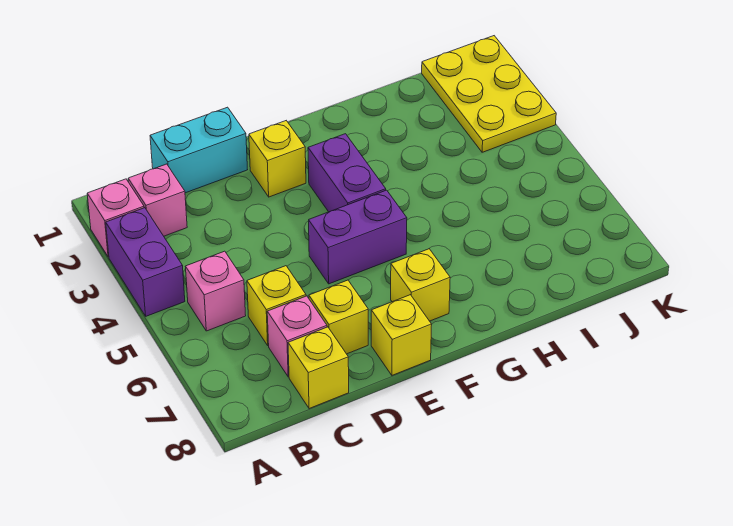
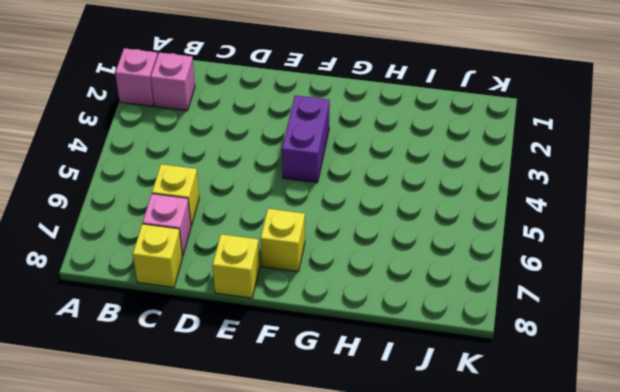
none -> purple brick A3:A4 level 1
none -> pink brick B5 level 1
none -> cyan brick C1:D1 level 1

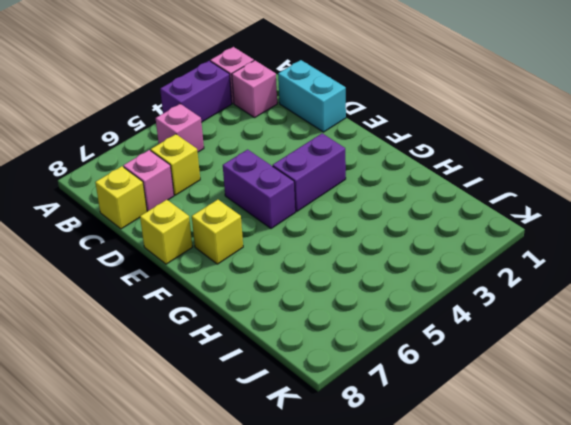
none -> yellow brick D7 level 1
none -> yellow brick E2 level 1
none -> yellow plate J1:K3 level 1

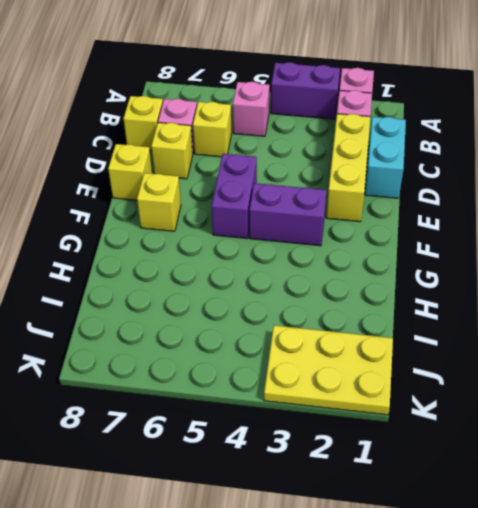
yellow brick C2:E2 level 1 -> yellow brick E2 level 1

